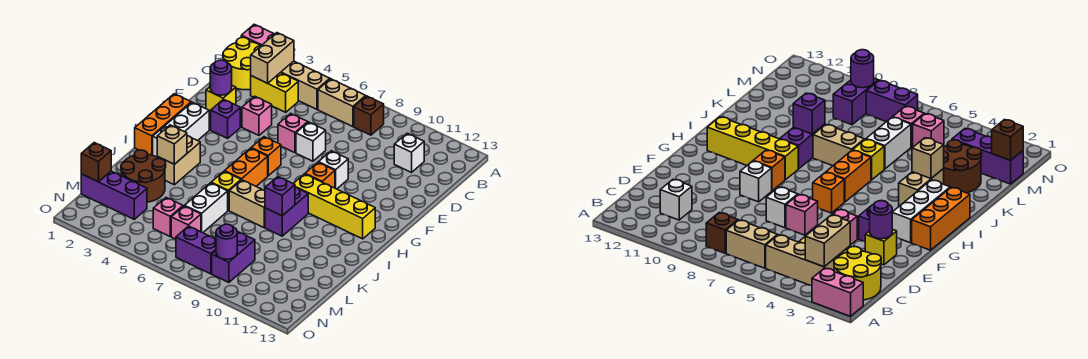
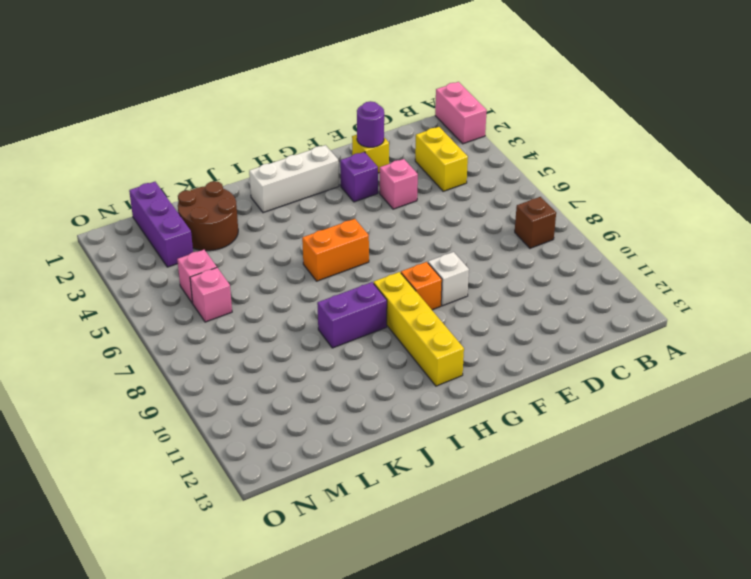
none -> yellow round brick B1:C2 level 1
none -> tan brick B3:B5 level 1
none -> tan brick B6:B7 level 1
none -> white brick C11 level 1

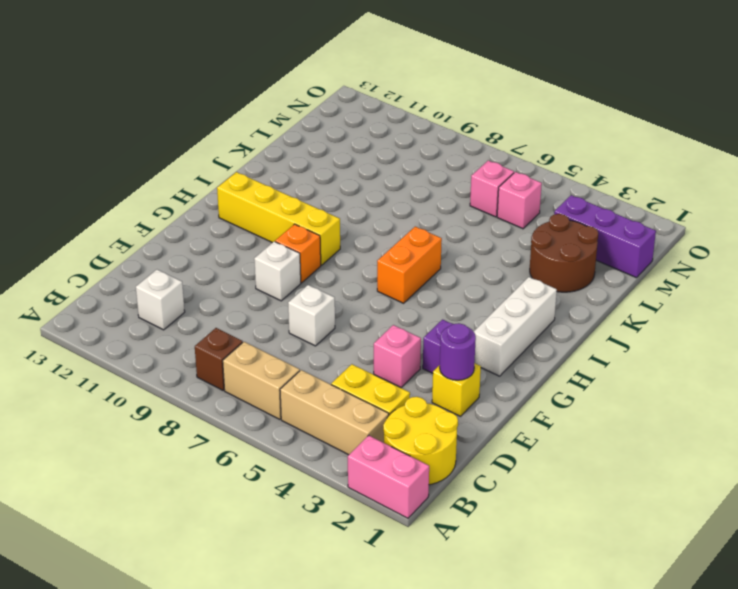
none -> pink brick E6 level 1
none -> orange brick G1:I1 level 1
none -> orange brick G6 level 1
none -> tan brick I3:J3 level 1

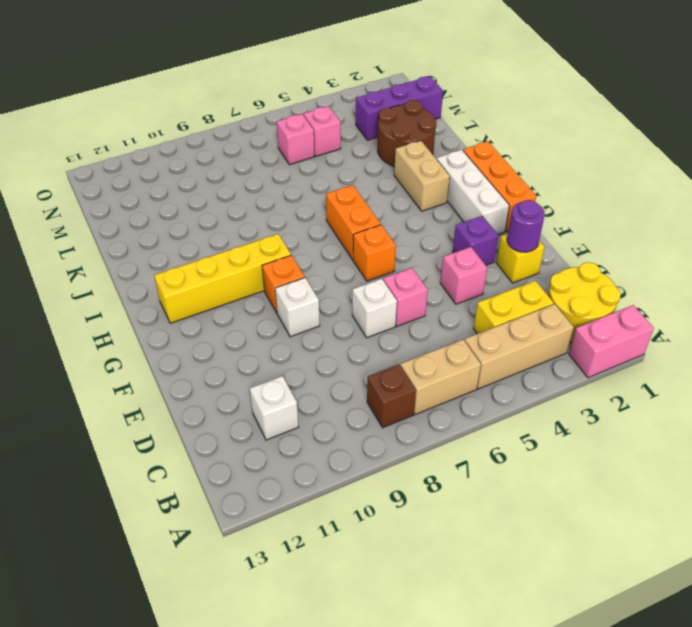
none -> purple brick I9:J9 level 1
none -> yellow brick J6 level 1
none -> tan brick J7:J8 level 1
none -> white brick K6:L6 level 1

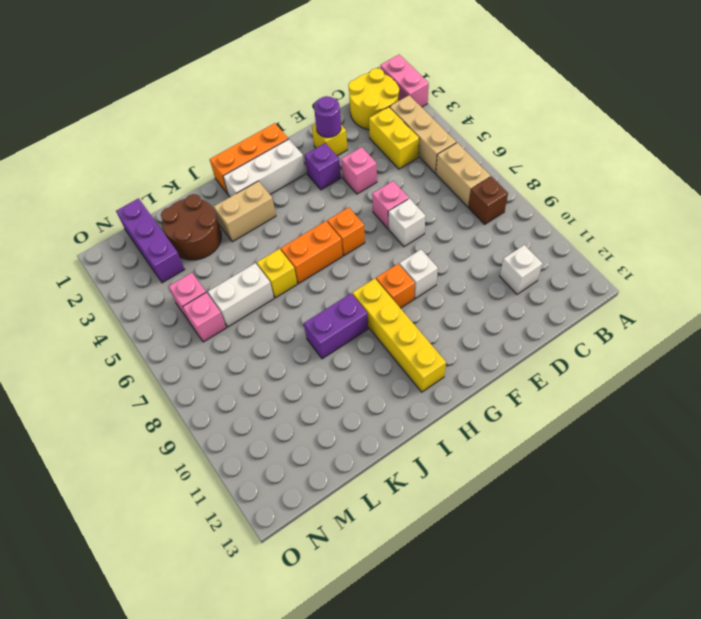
none -> tan brick J7:J8 level 1
none -> purple brick M9:N9 level 1
none -> purple brick N7:N8 level 1
none -> tan brick B3:C3 level 2

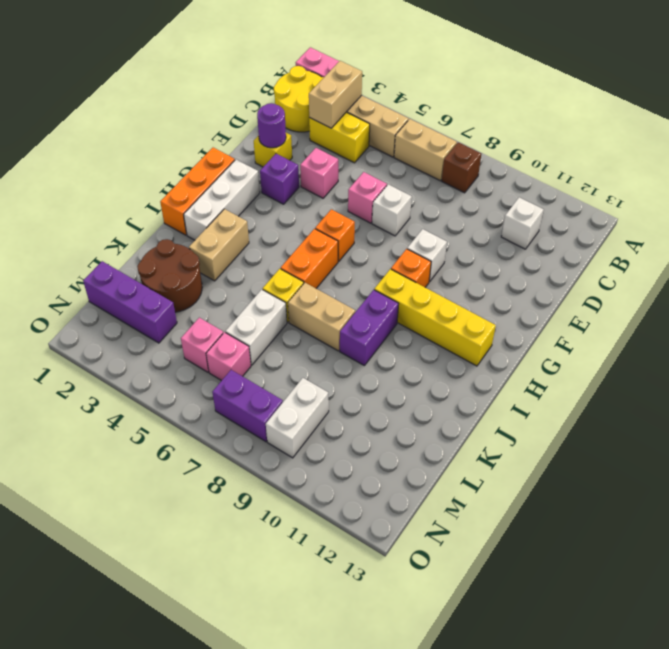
white brick M9:N9 level 1 -> purple brick M9:N9 level 1
none -> tan brick J3 level 2
none -> purple brick J9 level 2
none -> brown brick M1 level 2
none -> purple round brick N9 level 2

